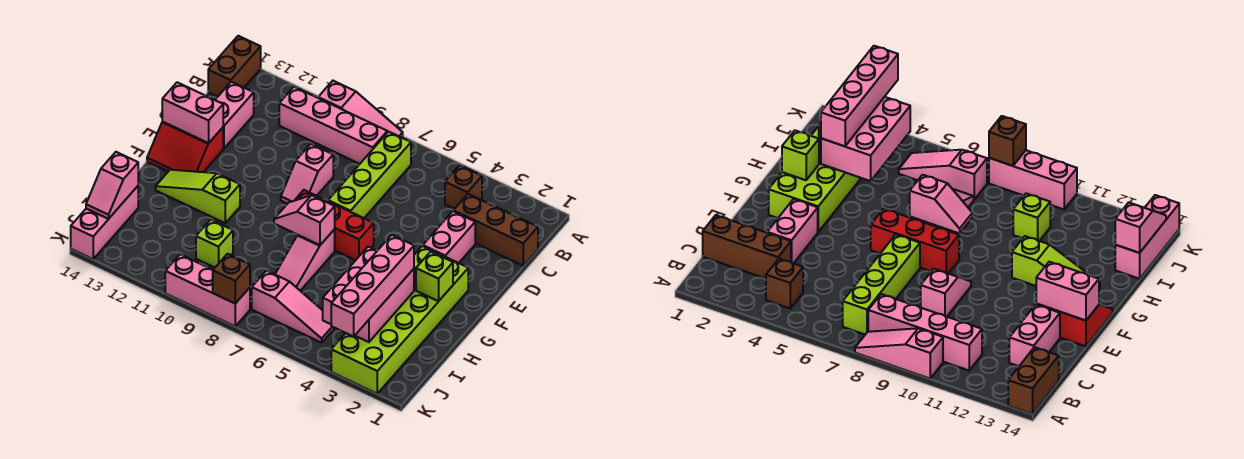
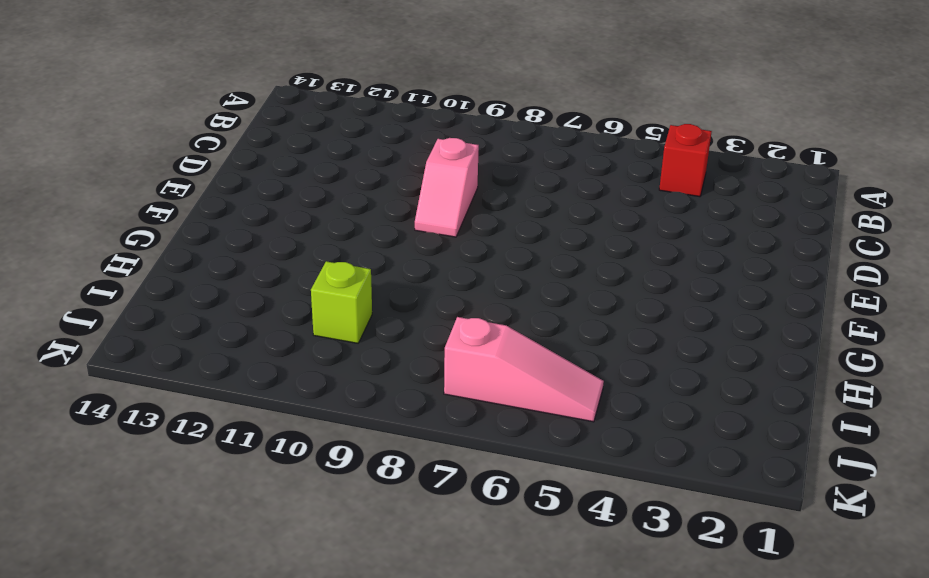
red brick B4 level 1 -> brown brick B4 level 1
none -> pink slope A8:A10 level 1 top 10
none -> brown brick A14:B14 level 1
none -> lime brick B7:E7 level 1

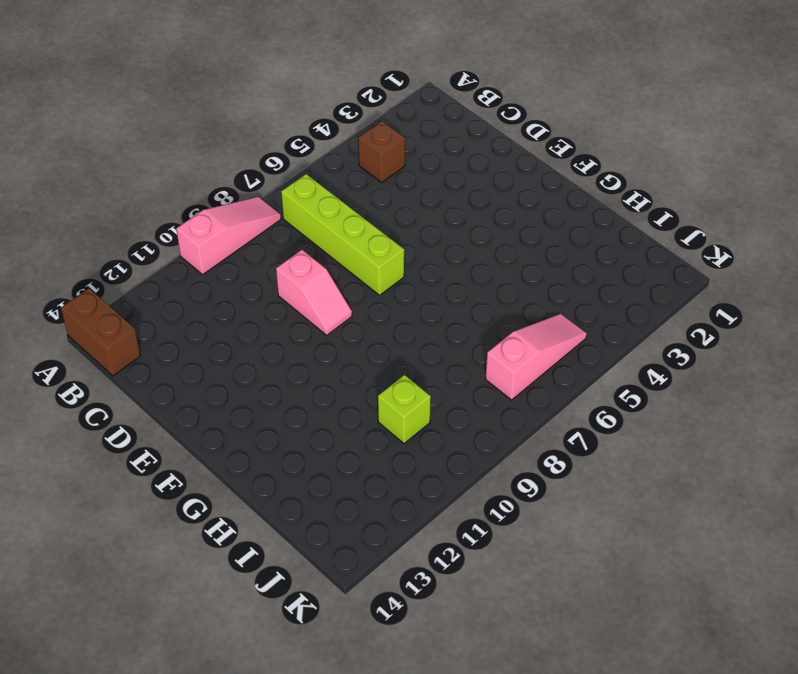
none -> pink brick B8:B11 level 1
none -> brown brick C1:C3 level 1
none -> pink brick C13:D13 level 1

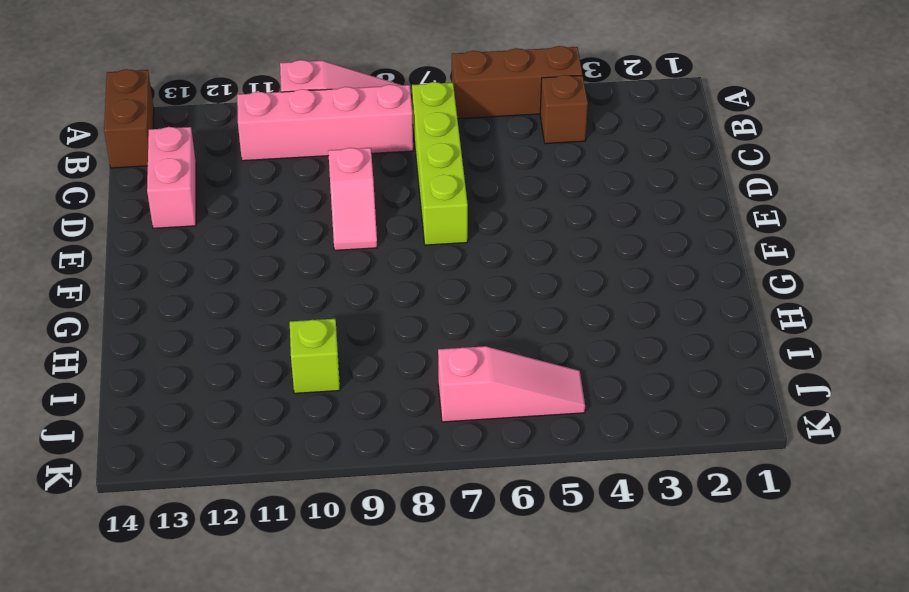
brown brick A4:A6 level 1 -> brown brick C1:C3 level 1
none -> pink brick D3:E3 level 1
none -> red slope E13:F14 level 1 top E
none -> lime brick F2:K3 level 1

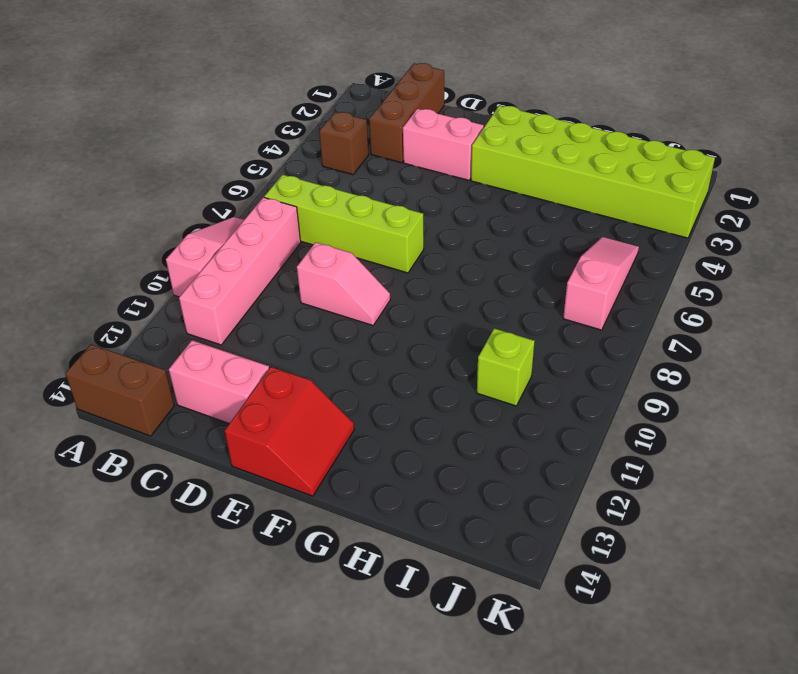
none -> red brick F6:F8 level 1
none -> pink slope G7:I7 level 1 top G
none -> lime slope G11:G13 level 1 top 11

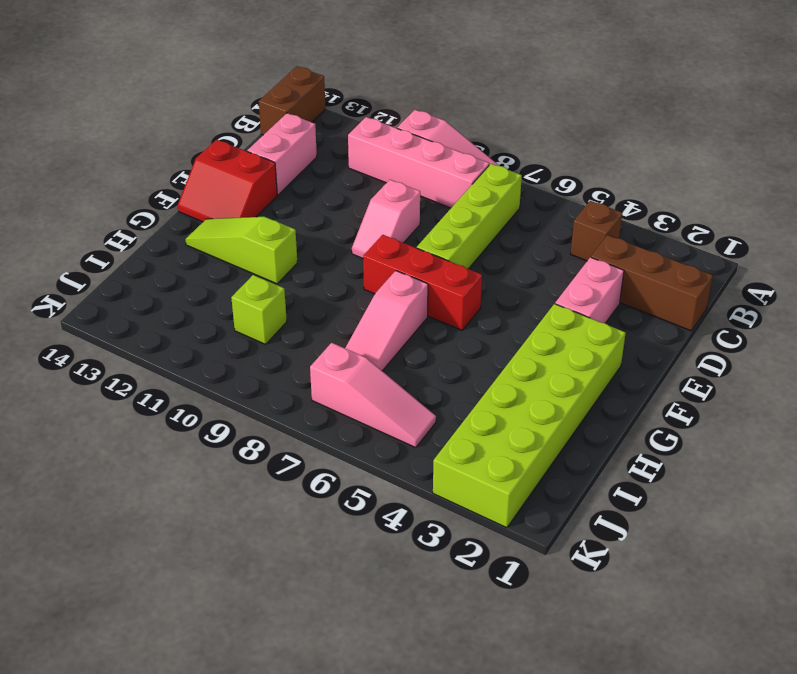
none -> pink brick I14:K14 level 1
none -> pink brick K8:K10 level 1
none -> pink brick E13:E14 level 2

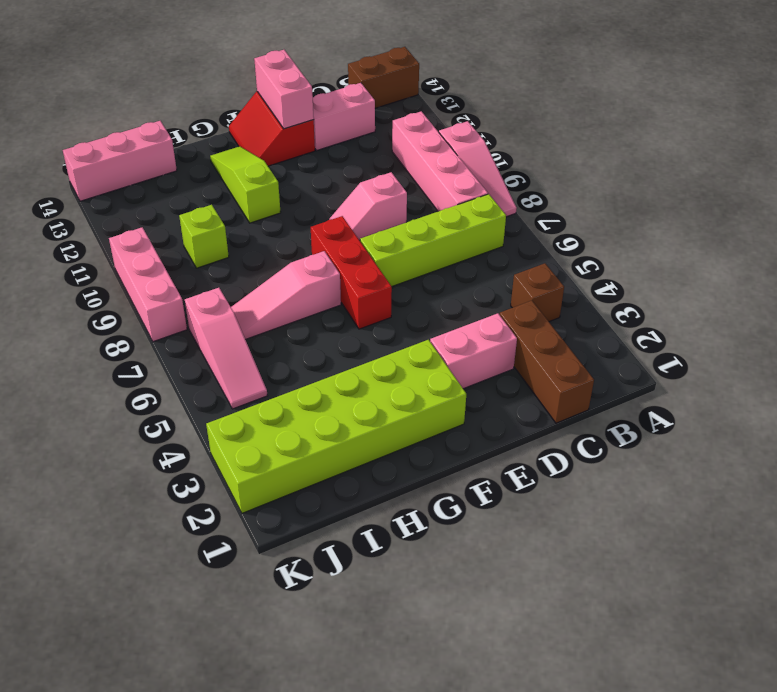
none -> lime brick G2 level 2
none -> pink slope G7:G8 level 2 top 7
none -> pink brick H3:J4 level 2

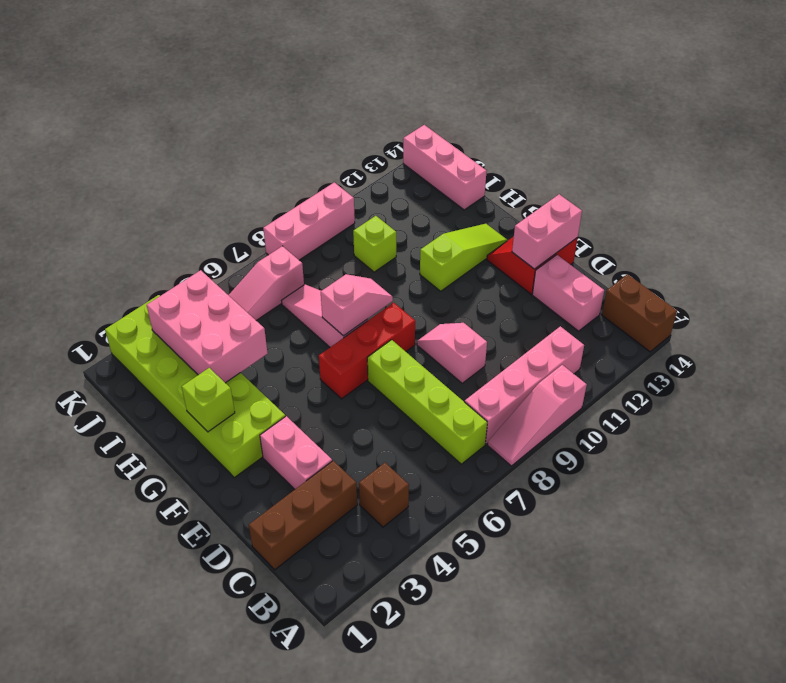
none -> pink slope I14:J14 level 2 top I
none -> brown brick K8 level 2
none -> pink brick H3:K3 level 3

